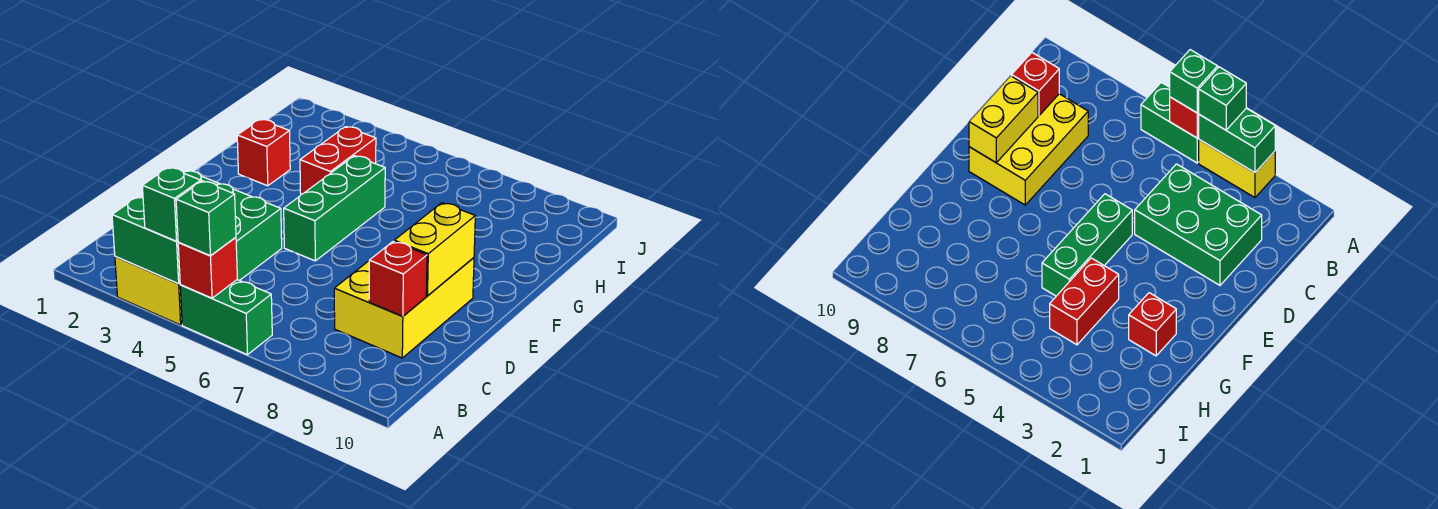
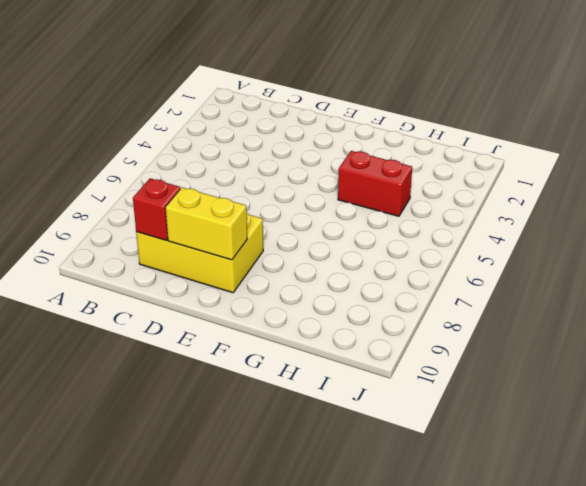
none -> yellow brick A3:A4 level 1
none -> green brick A5:A6 level 1
none -> green brick C2:D4 level 1

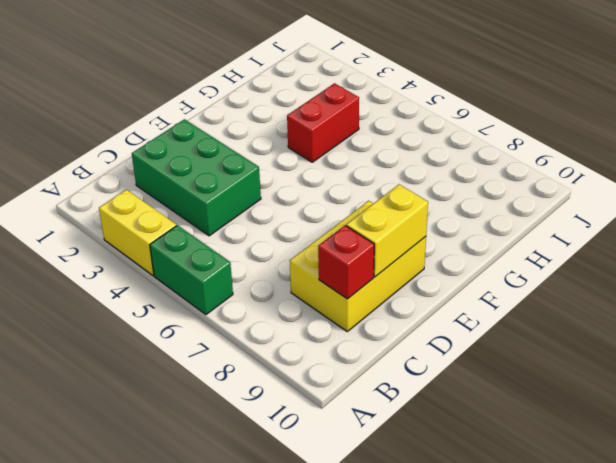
none -> green brick E5:G5 level 1
none -> red brick G2 level 1
none -> green brick A3:A4 level 2

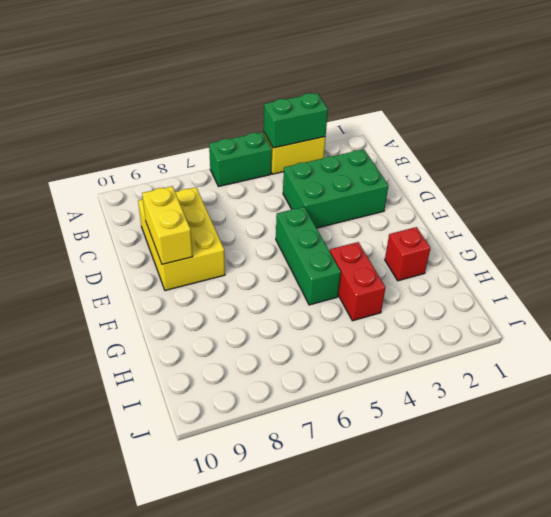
none -> red brick A5 level 2
none -> red brick C9 level 2
none -> green brick A4 level 3

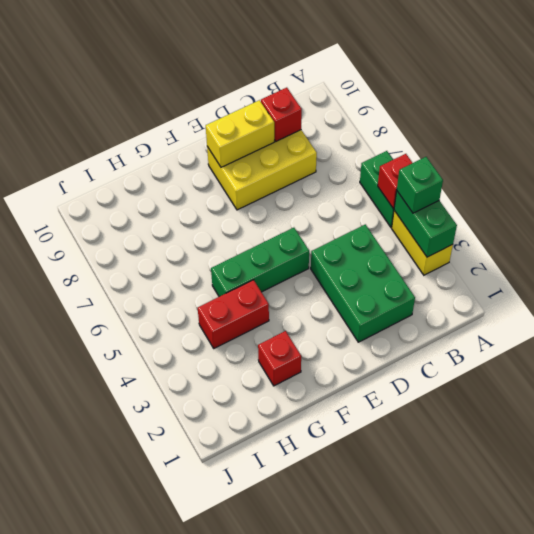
none -> green brick A5 level 3

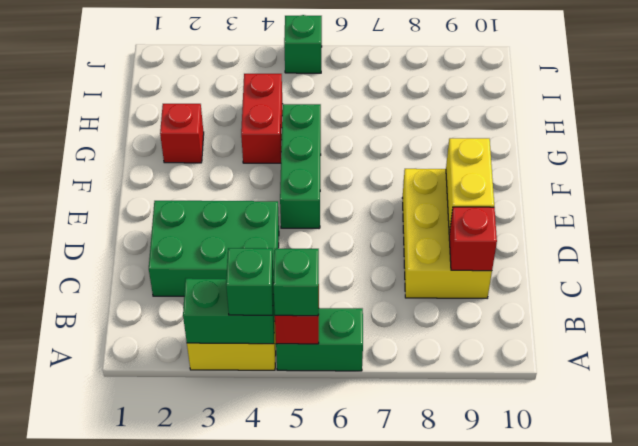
green brick J5 level 1 -> none

